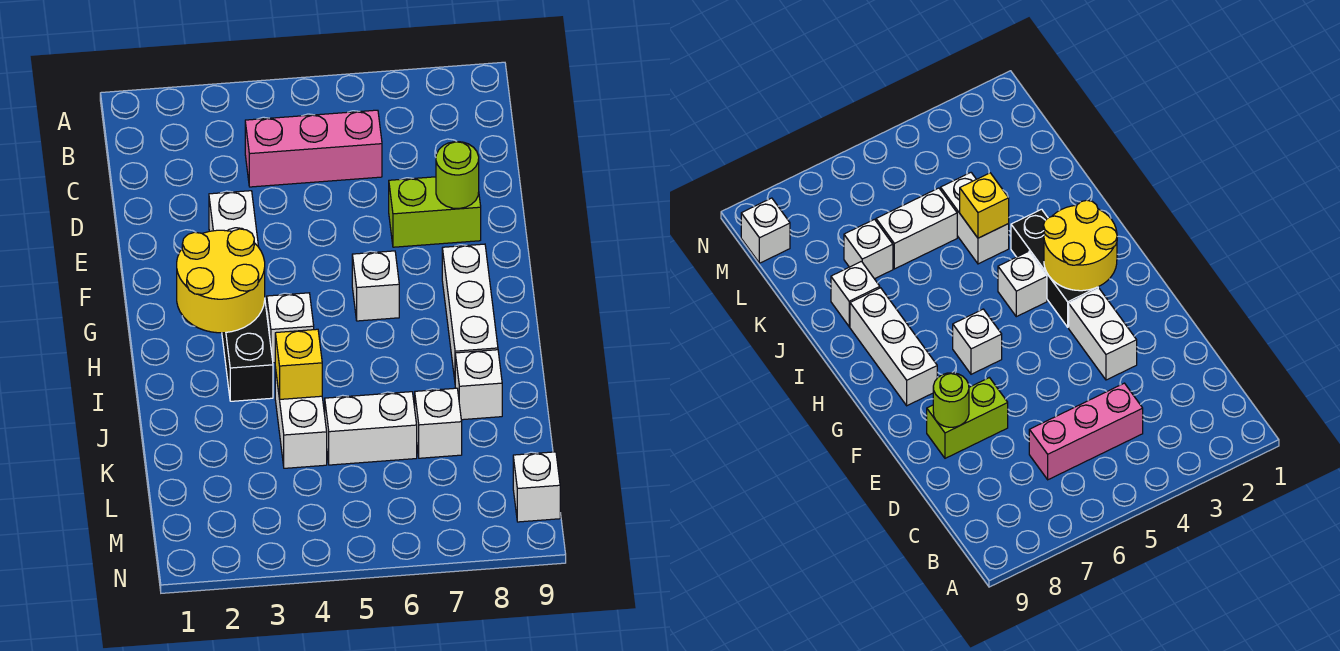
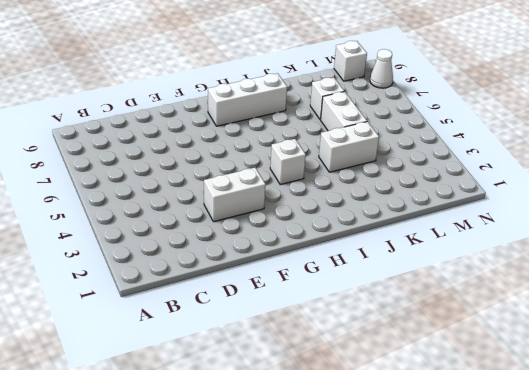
white cone N8 level 1 -> none
none -> pink brick C4:C6 level 1
none -> lime brick E7:E8 level 1
none -> black brick G3:I3 level 1

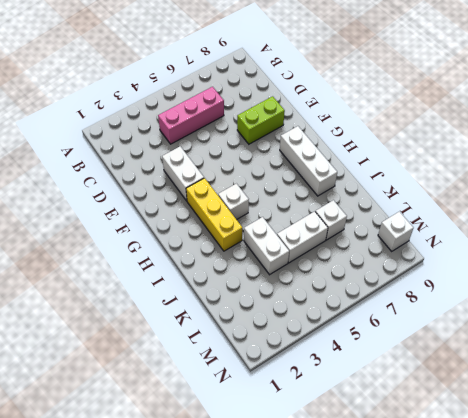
yellow brick G3:I3 level 1 -> black brick G3:I3 level 1
none -> white brick G6 level 1
none -> white brick J8 level 1
none -> lime round brick E8 level 2

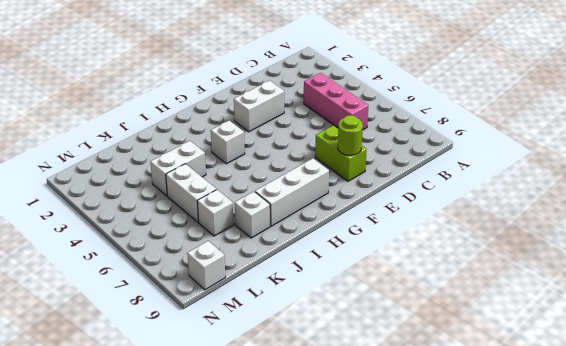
none -> black brick G3:I3 level 1
none -> white brick G6 level 1
none -> yellow round brick G2:H3 level 2

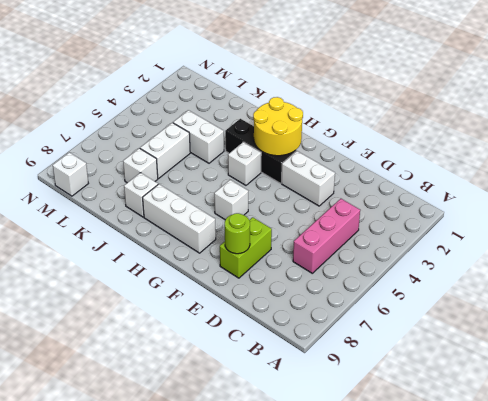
none -> yellow brick J4 level 2

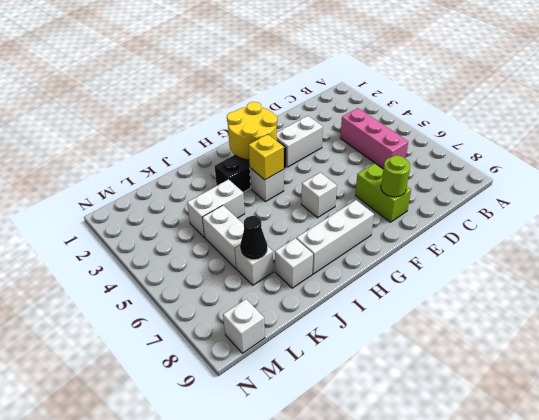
yellow brick H4 level 2 -> yellow brick J4 level 2
black cone K7 level 2 -> none

